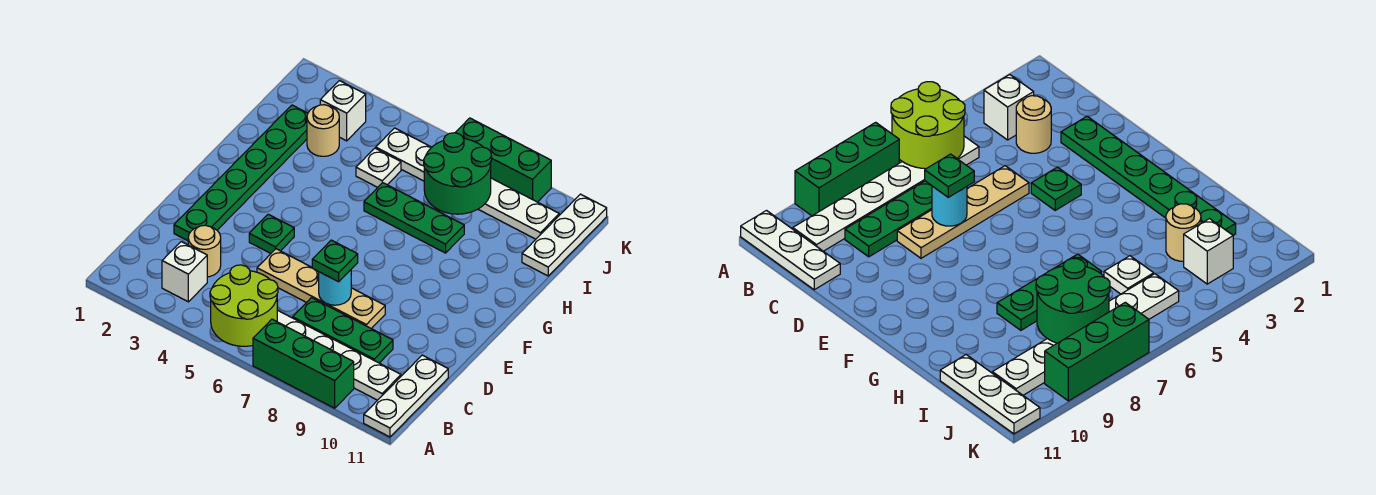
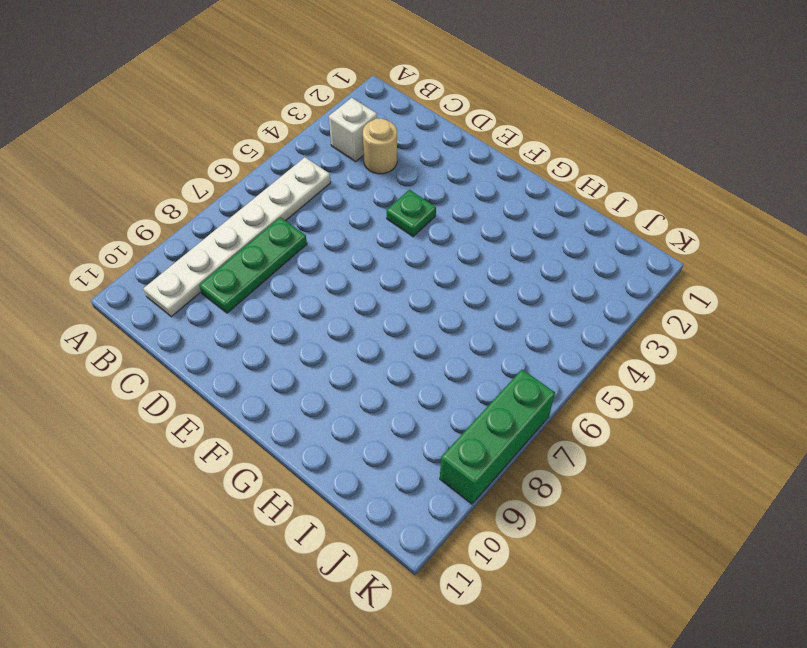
none -> green brick A7:A9 level 1
none -> white plate A11:C11 level 1
none -> green plate D2:I2 level 1

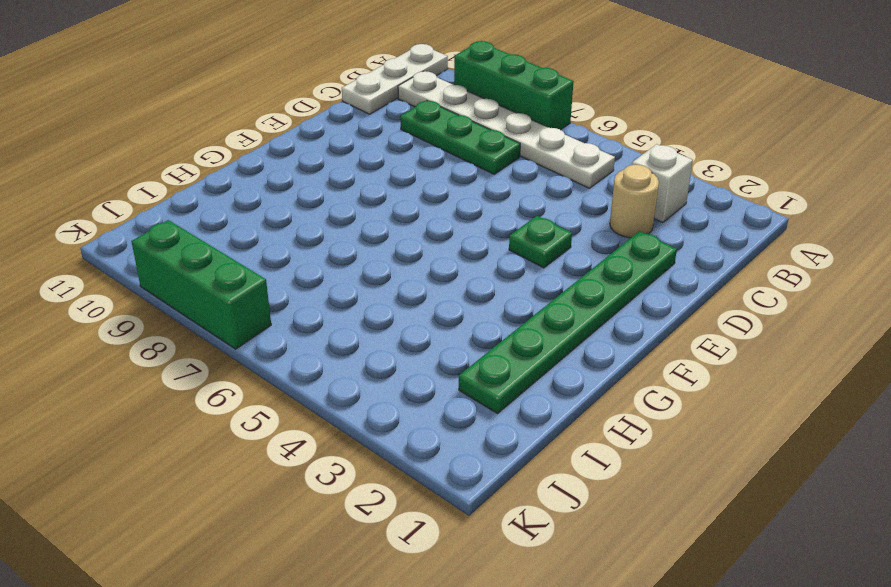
none -> tan plate D5:D8 level 1
none -> green plate H6:H8 level 1
none -> tan round brick I3 level 1

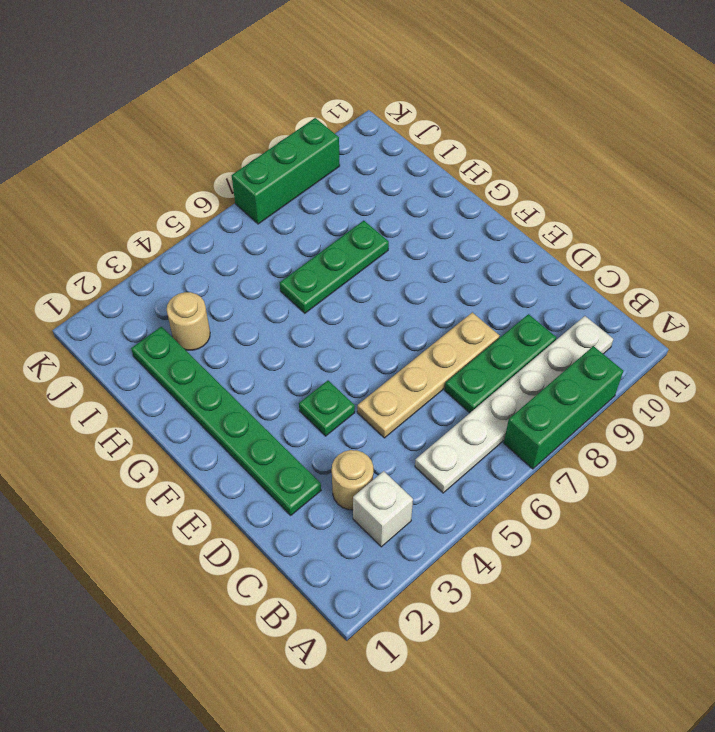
none -> white plate A11:C11 level 1
none -> white plate I5 level 1
none -> white plate I11:K11 level 1

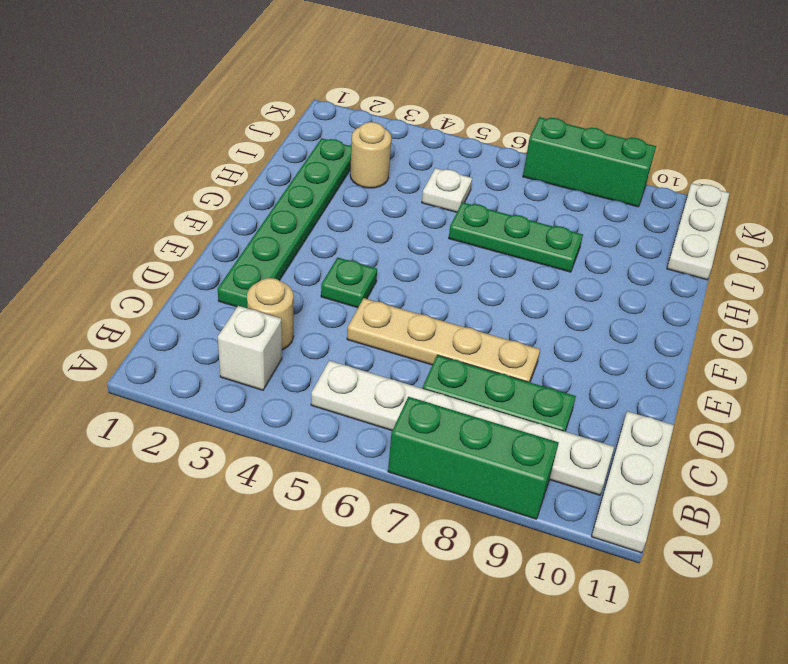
none -> white brick J3 level 1
none -> white plate J5:J10 level 1
none -> lime round brick A5:B6 level 2

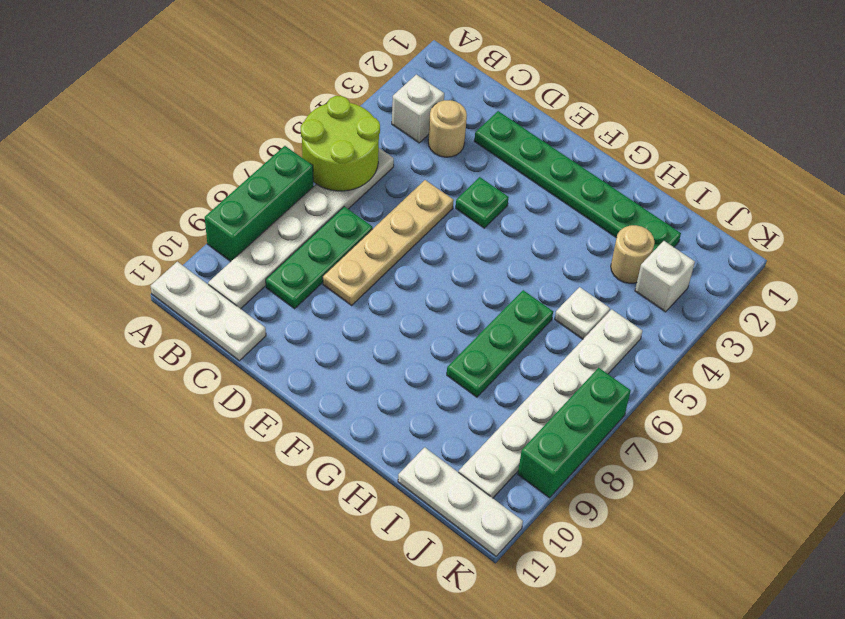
none -> cyan round brick D7 level 2
none -> green round brick I7:J8 level 2
none -> green plate D7 level 3

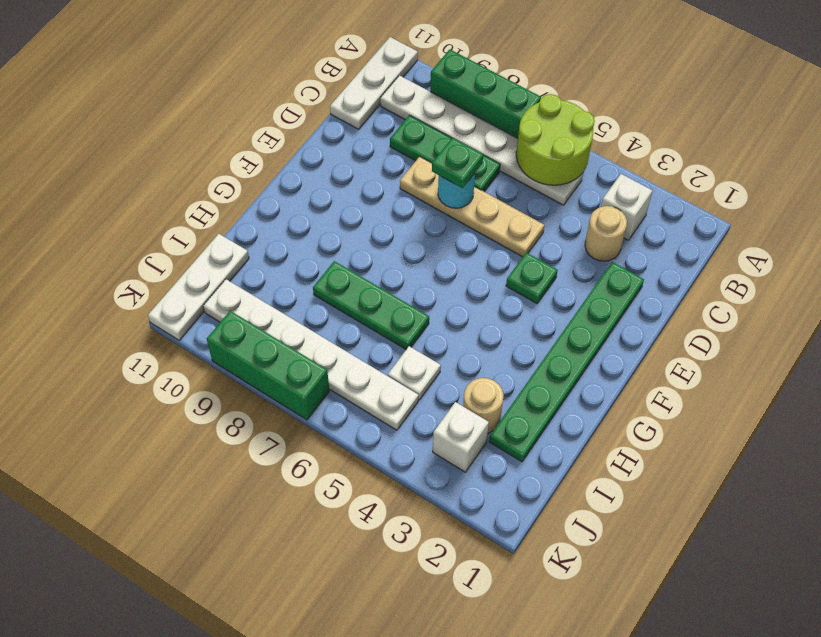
none -> green round brick I7:J8 level 2

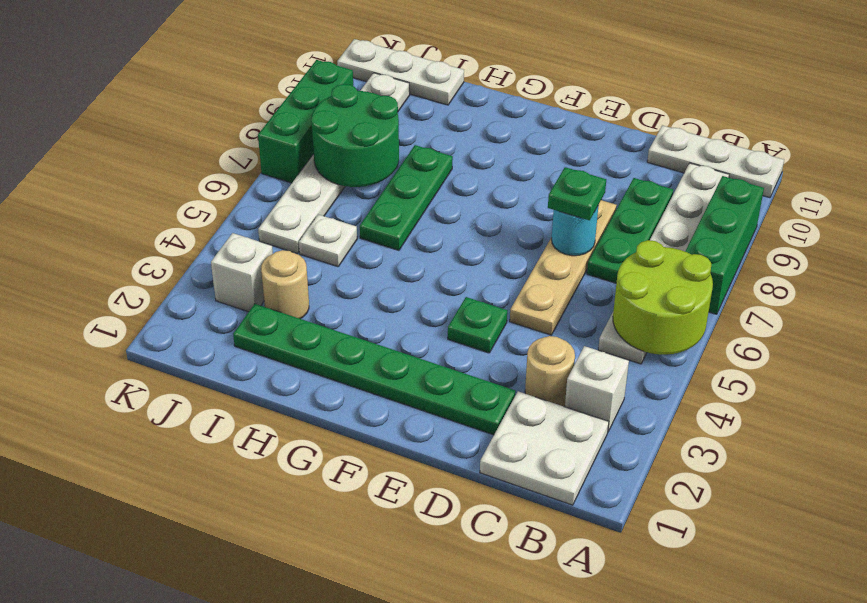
white plate B1:C2 level 1 -> none

